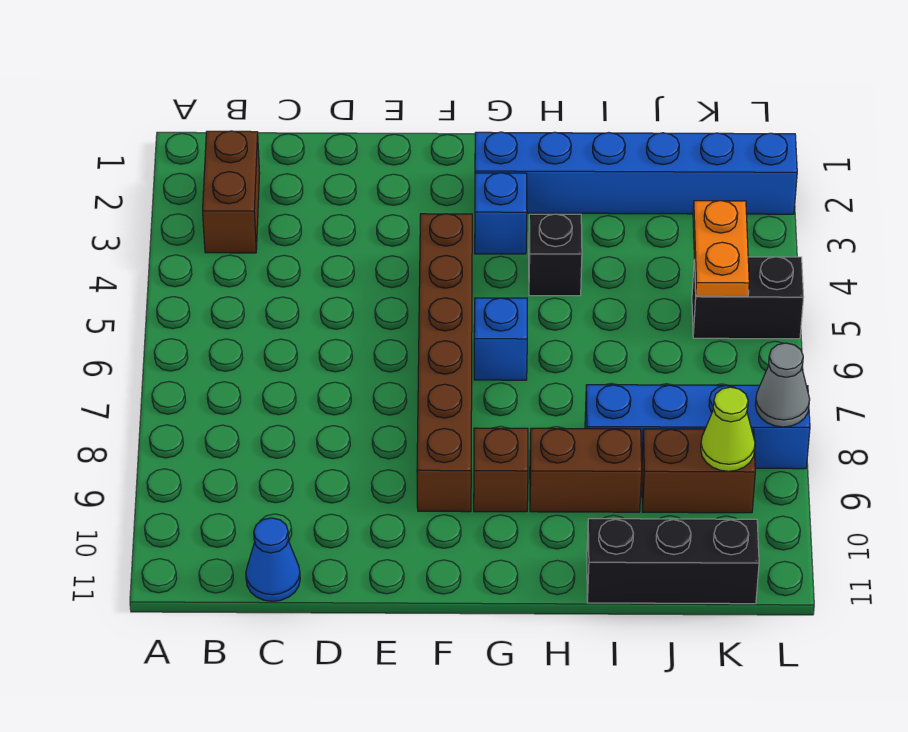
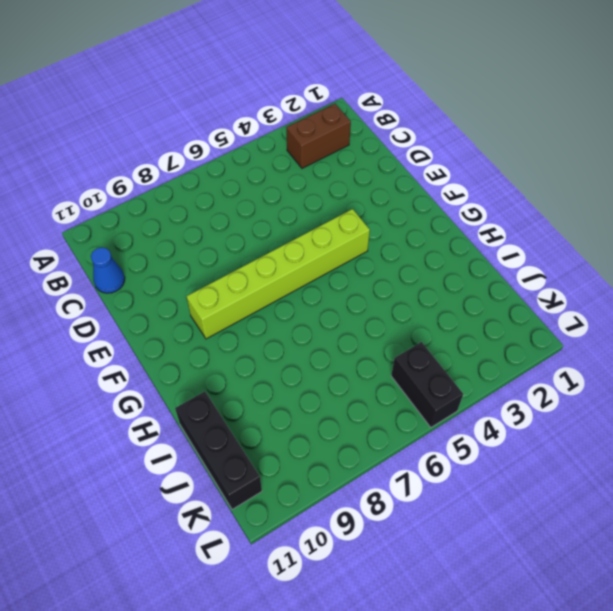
lime brick F4:F9 level 1 -> brown brick F4:F9 level 1
none -> blue brick G2:L2 level 1
none -> blue brick G3 level 1
none -> blue brick G6 level 1

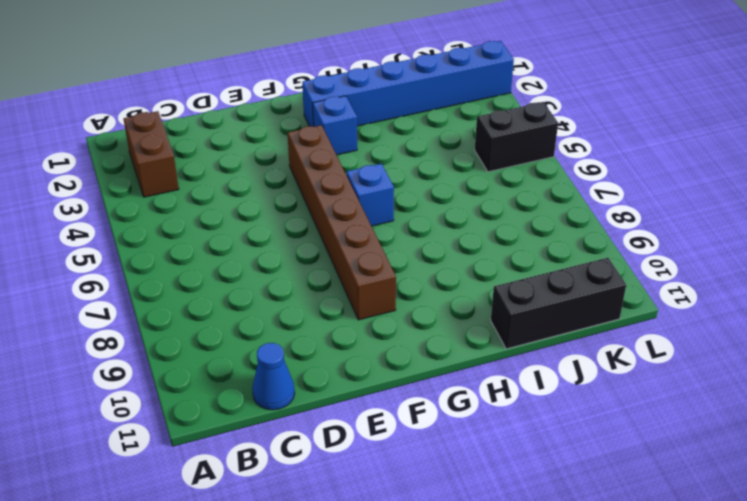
none -> brown brick G9 level 1
none -> black brick H4 level 1
none -> brown brick H9:I9 level 1

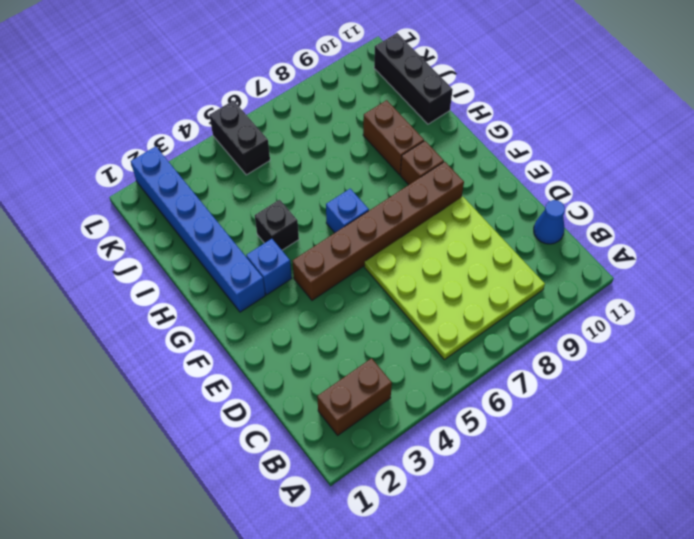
lime plate B6:E9 level 1 -> none
none -> blue brick I8:L8 level 1
none -> brown brick J9:K9 level 1
none -> orange plate K4:K5 level 2

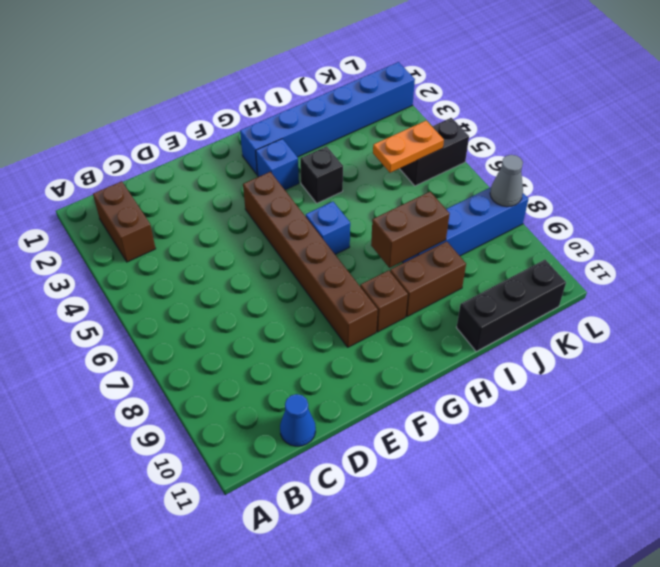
brown brick H8:I8 level 2 -> brown brick J9:K9 level 1
orange plate J5:K5 level 2 -> orange plate K4:K5 level 2
none -> lime cone K9 level 2

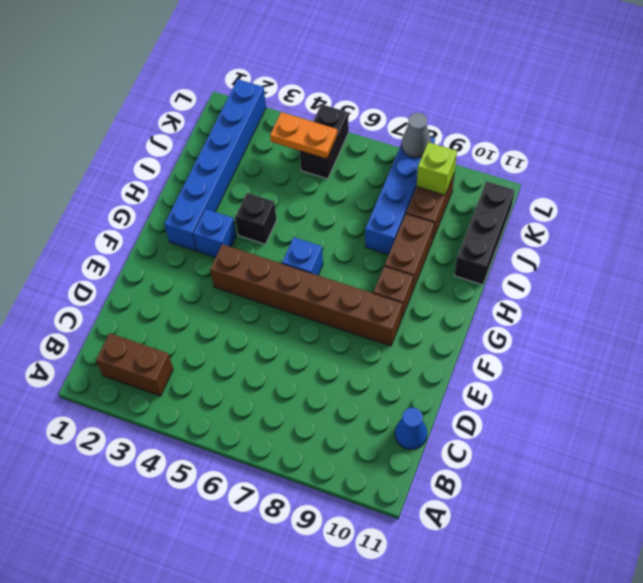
lime brick K9 level 2 -> lime cone K9 level 2

